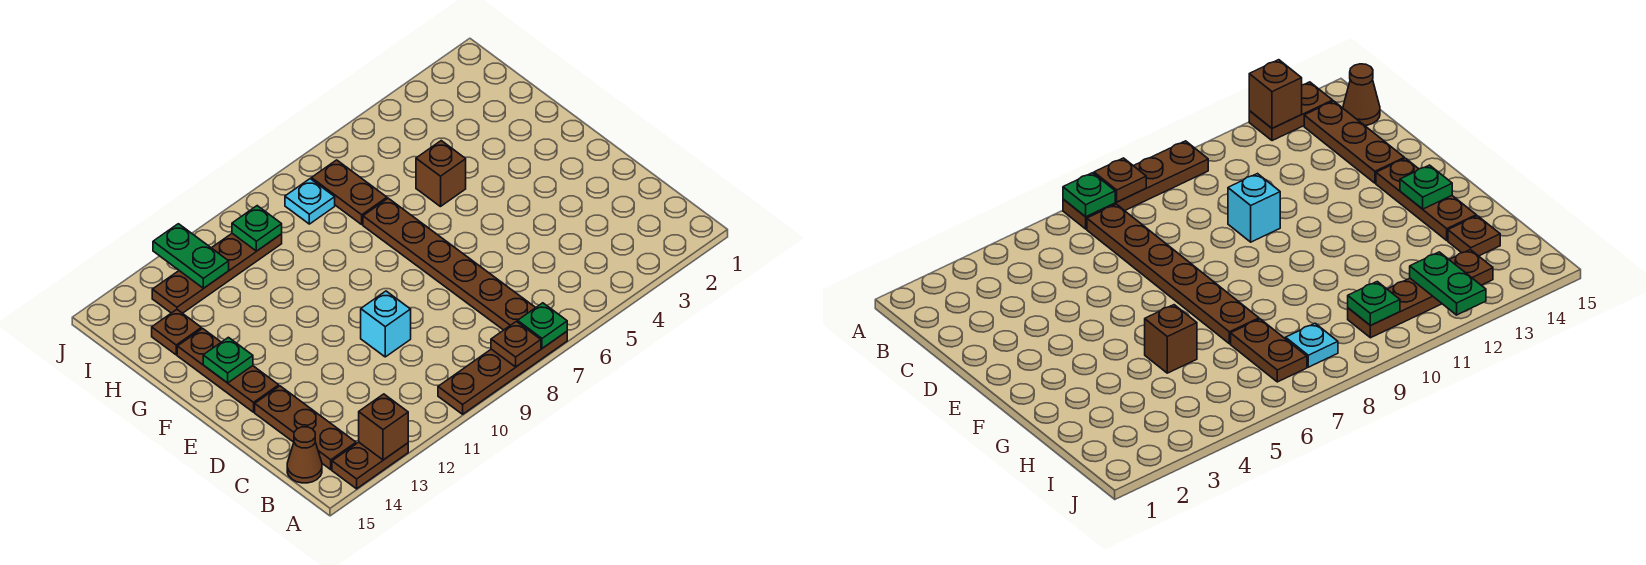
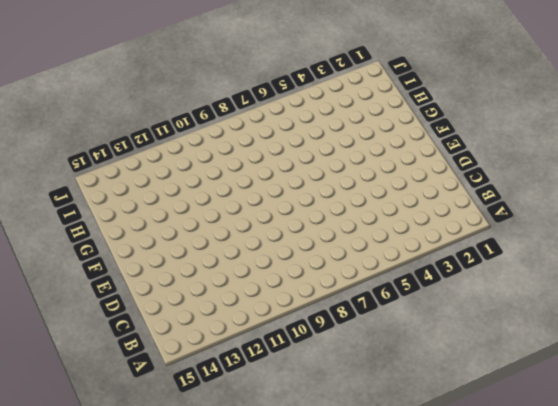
none -> brown plate A7:A10 level 1
none -> brown plate A13:A14 level 1
none -> brown plate B7:G7 level 1

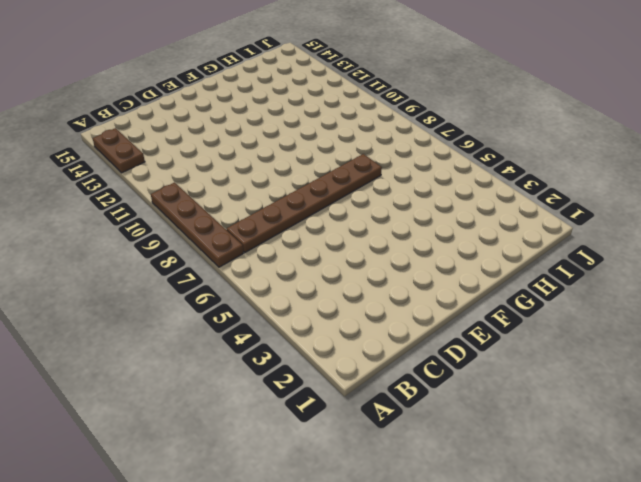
none -> brown plate B14:D14 level 1
none -> brown cone B15 level 1
none -> cyan brick D10 level 1

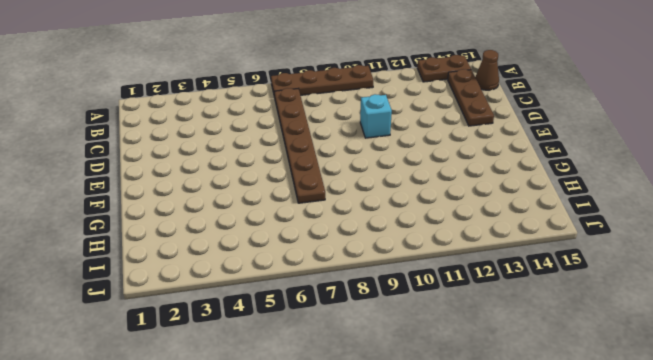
none -> brown plate E14:G14 level 1
none -> brown brick G5 level 1
none -> brown plate H7:I7 level 1

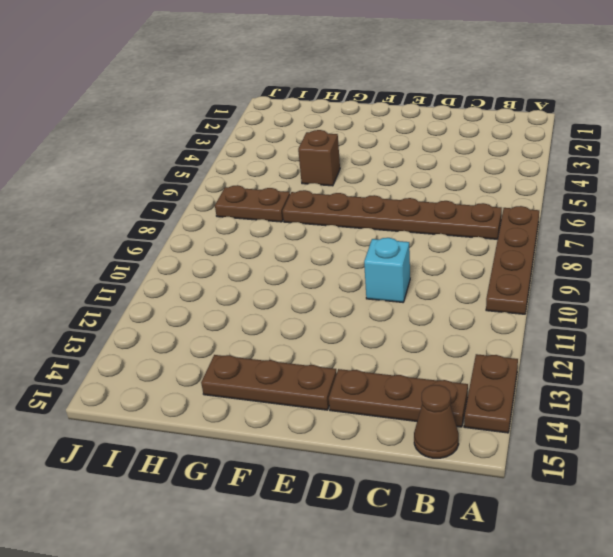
none -> brown plate H14 level 1
none -> cyan plate I8 level 1
none -> brown plate I10:I13 level 1

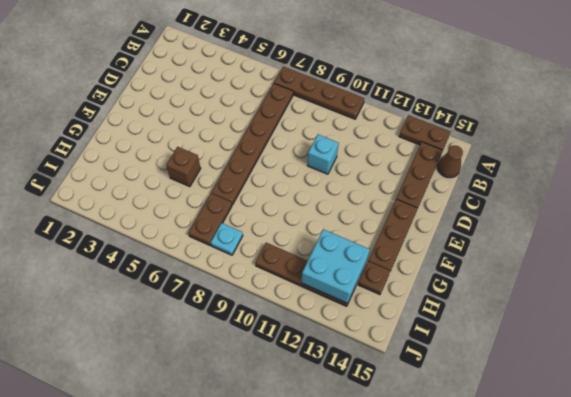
cyan brick H12:I13 level 2 -> green plate I12:J12 level 2
none -> green plate A7 level 2
none -> brown plate A8 level 2
none -> brown brick A13 level 2

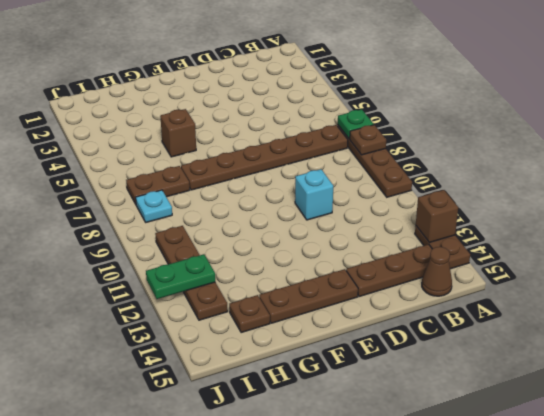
none -> green plate F14 level 2
none -> green plate I10 level 2

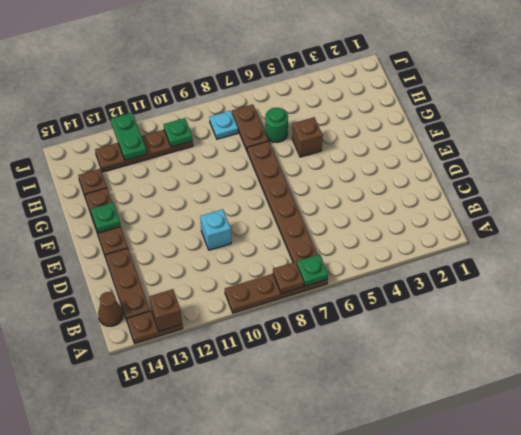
green round brick H6 level 1 -> none

